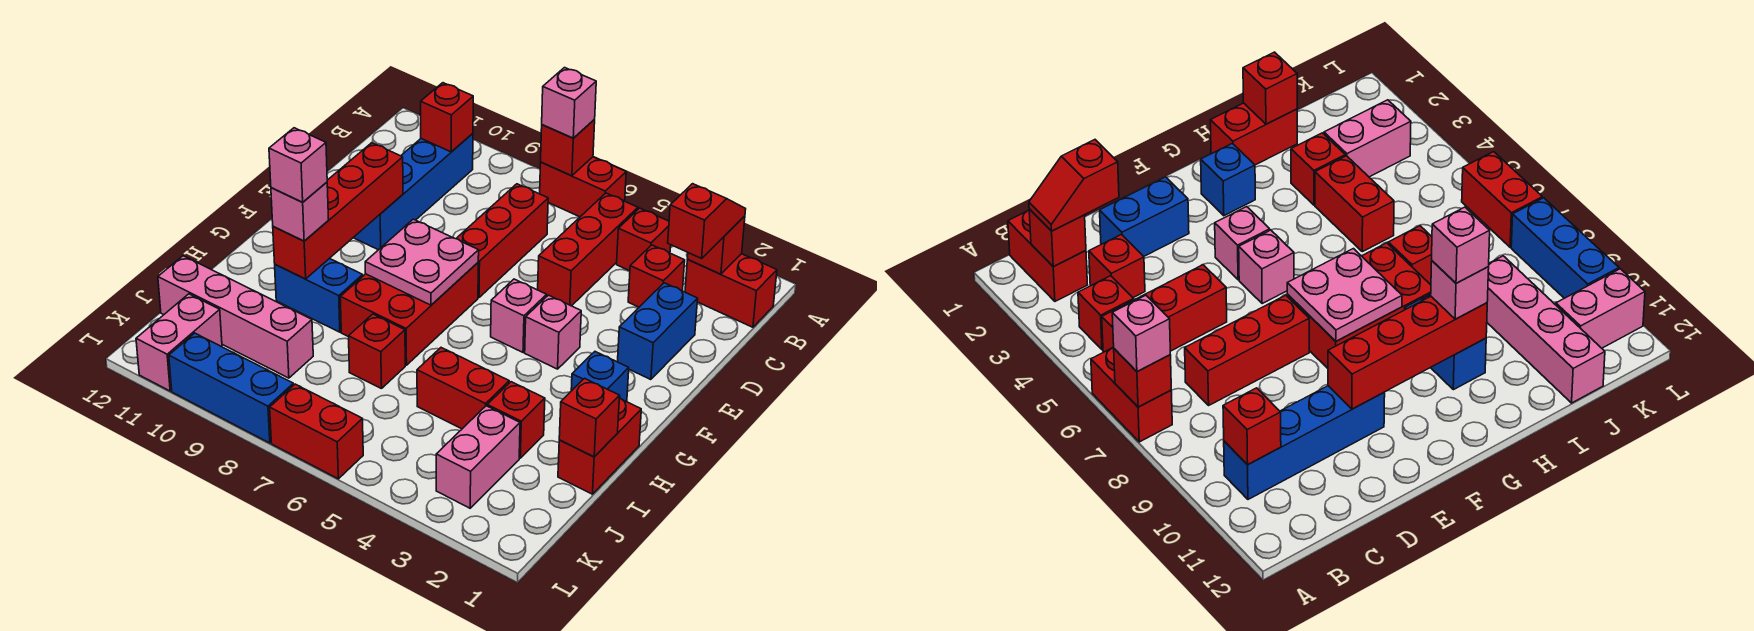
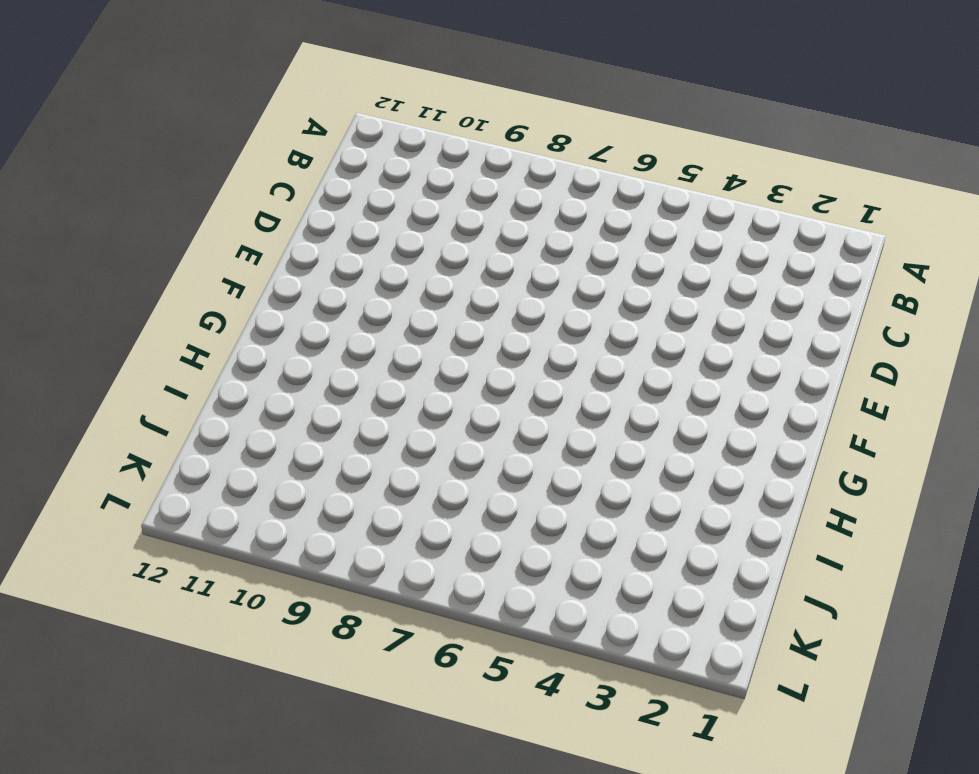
none -> red brick A6:A7 level 1
none -> red brick B1:B2 level 1
none -> red brick B4 level 1
none -> red brick B5:D5 level 1

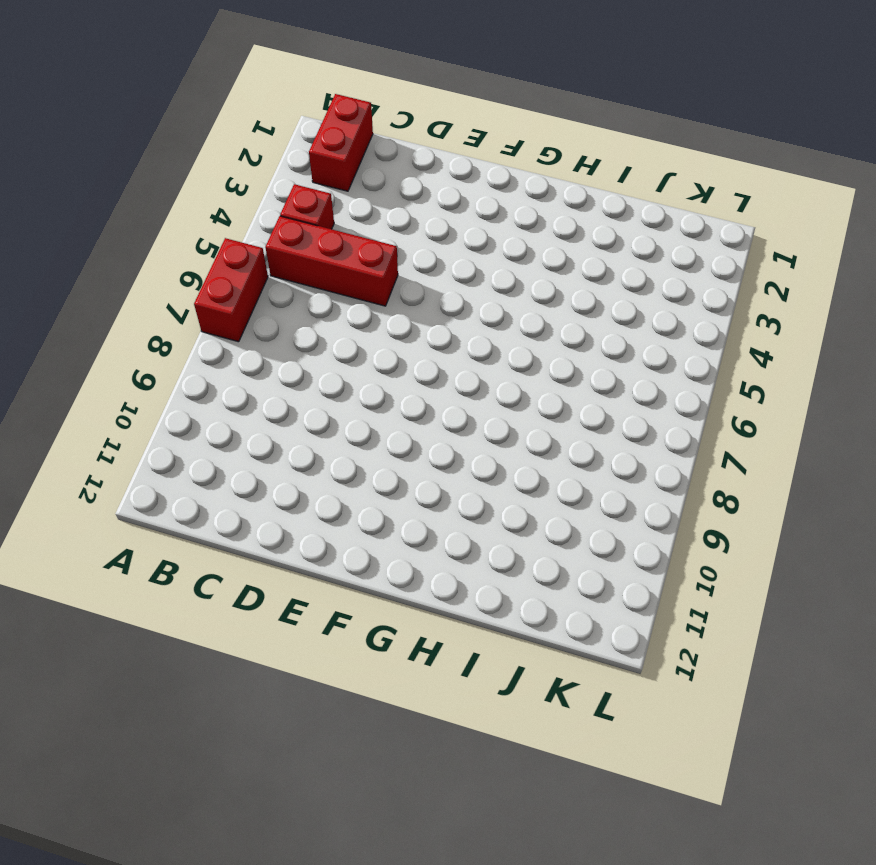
none -> blue brick B10:E10 level 1
none -> red brick C3 level 1
none -> red brick C7:E7 level 1
none -> blue brick D2:E2 level 1

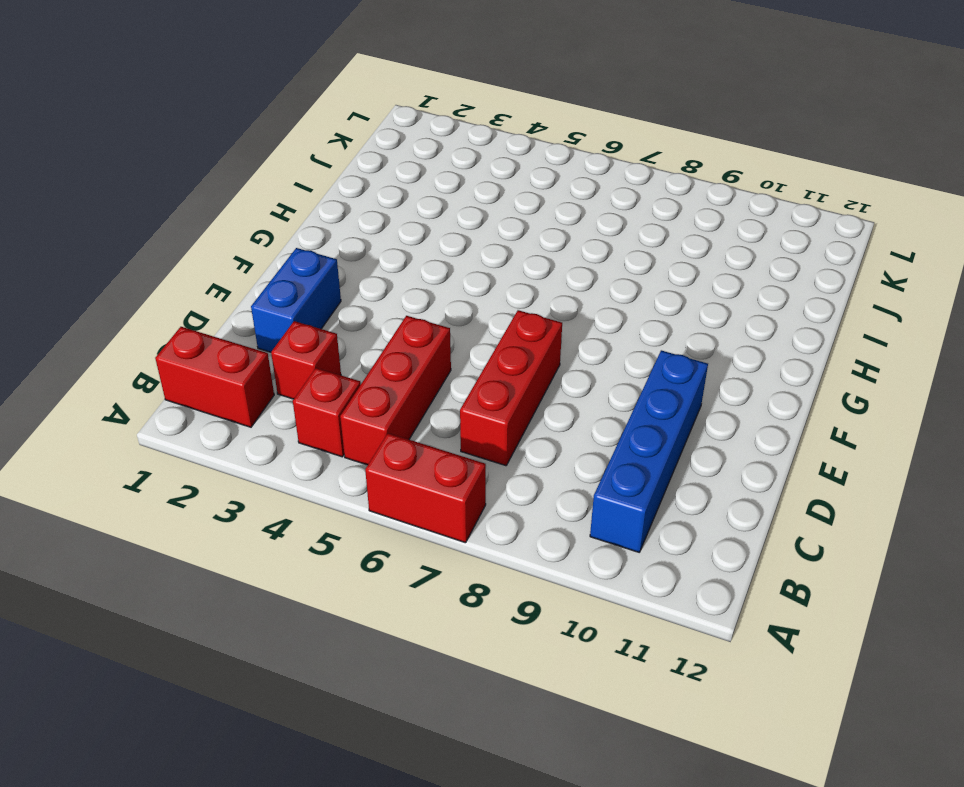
none -> pink brick F4 level 1
none -> pink brick F5 level 1
none -> red brick F7:H8 level 1
none -> blue brick G2 level 1

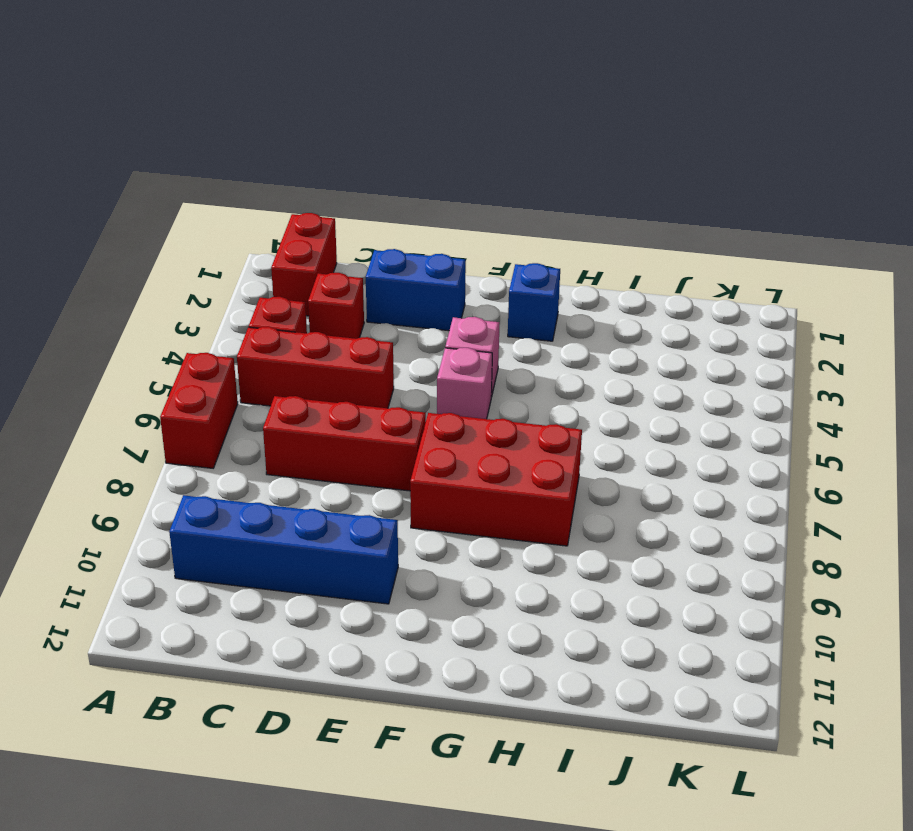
none -> red brick H1:I1 level 1
none -> blue brick H9:H10 level 1
none -> red brick I3 level 1
none -> red brick I4:I5 level 1

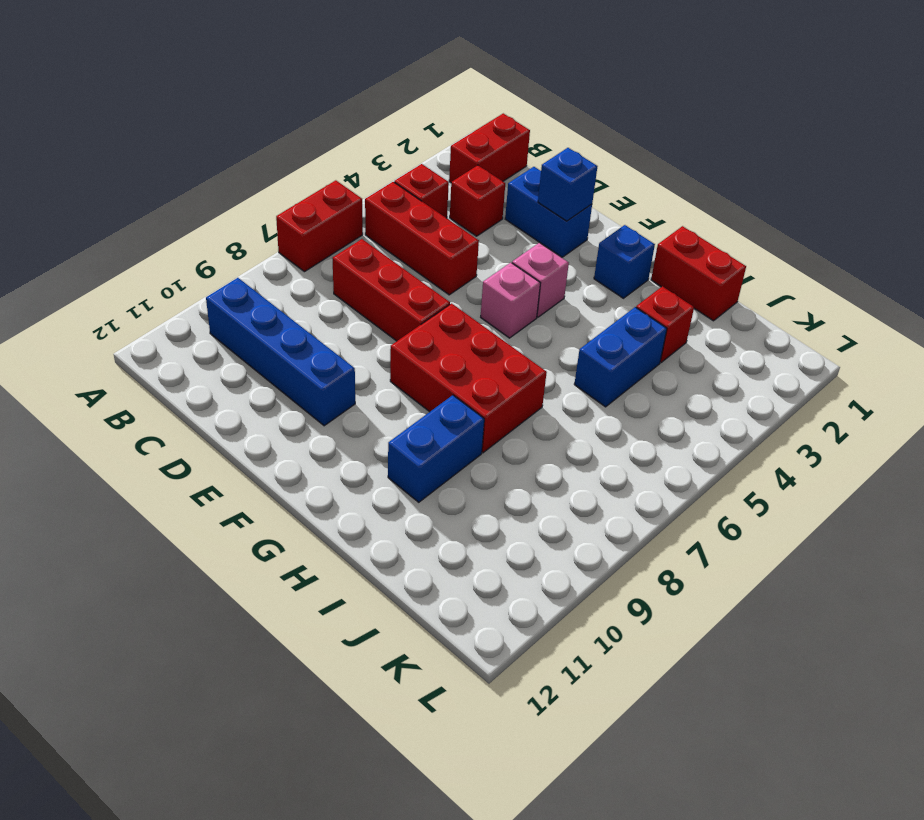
blue brick E2 level 2 -> none
blue brick I4:I5 level 1 -> red brick I4:I5 level 1
none -> red brick I7 level 1
none -> pink brick J3:K3 level 1
none -> pink brick J9:J12 level 1
none -> pink brick K11:L11 level 1

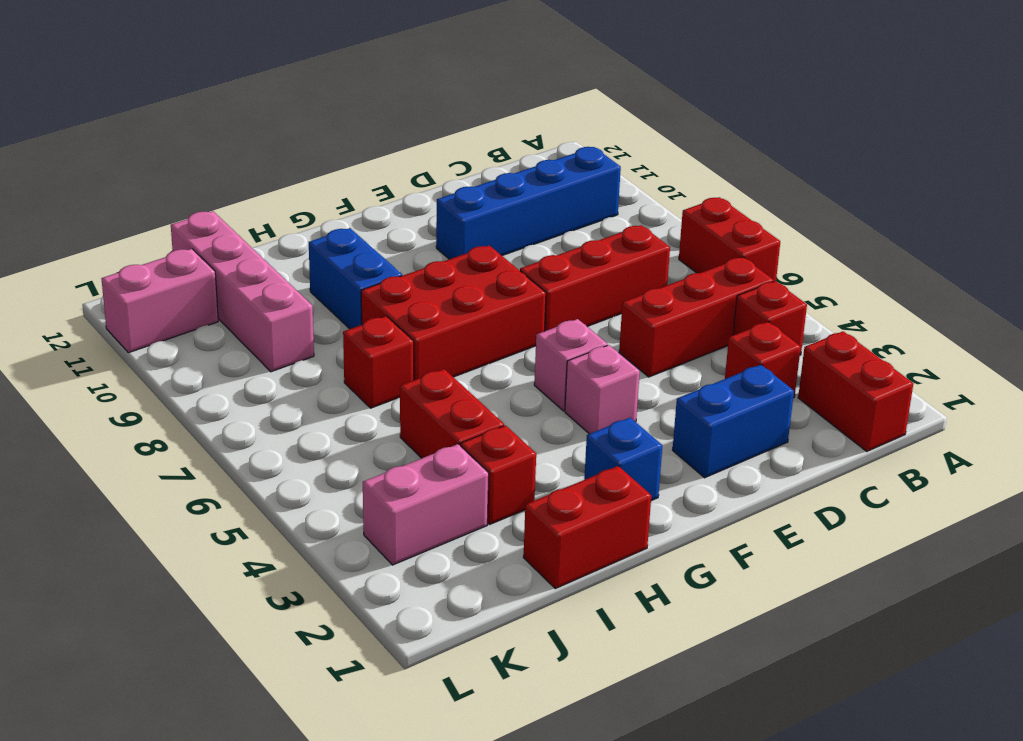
none -> red brick L6:L7 level 1
none -> blue brick L8:L10 level 1
none -> red brick A7 level 2
none -> red brick B2 level 2

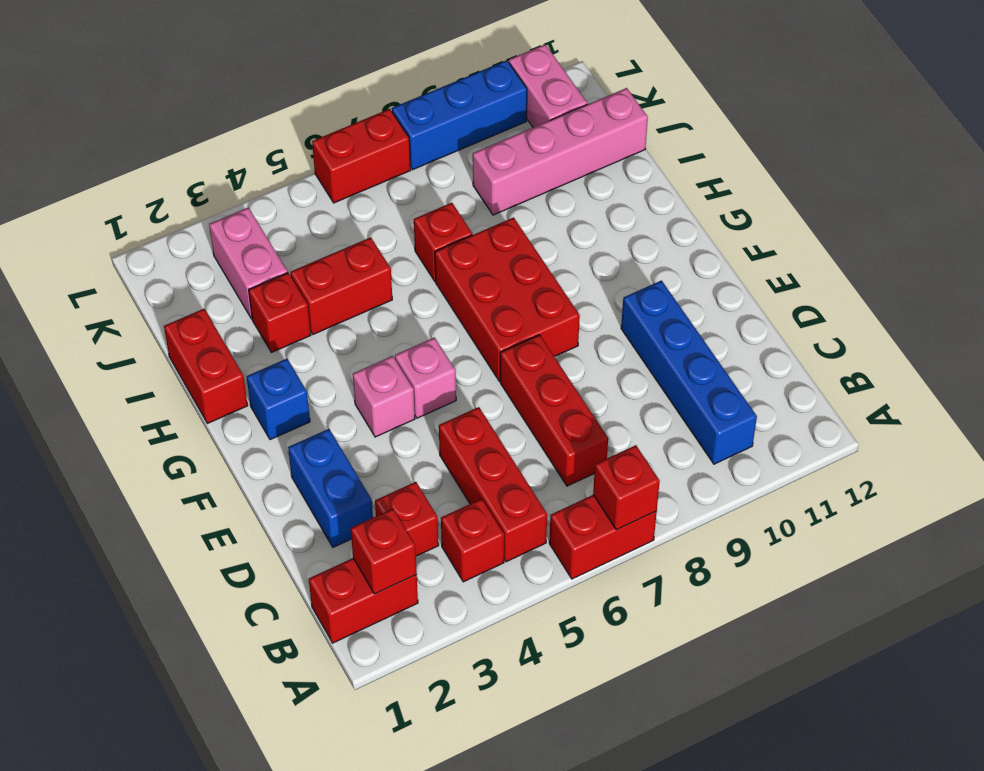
none -> blue brick H9:H10 level 1
none -> red brick B10 level 2
none -> red brick E10:H10 level 2
none -> pink plate F7:G8 level 2

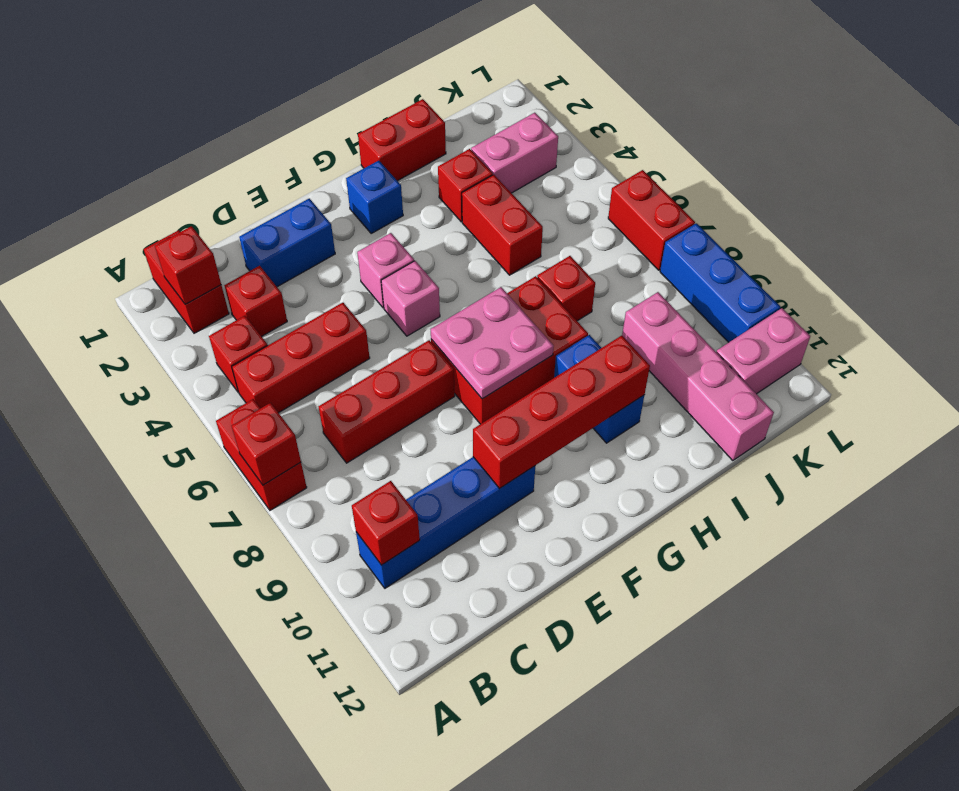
none -> red brick I1 level 2
none -> pink brick A7 level 3
none -> red slope B2:C2 level 3 top C
none -> pink brick H10 level 3

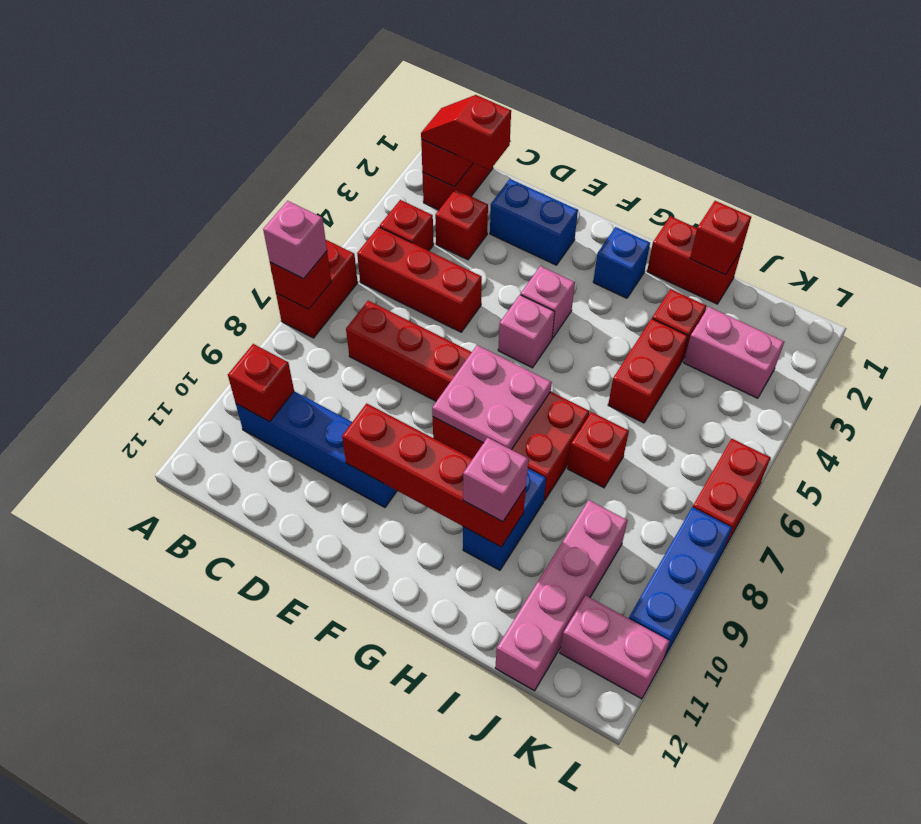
none -> pink brick H10 level 4

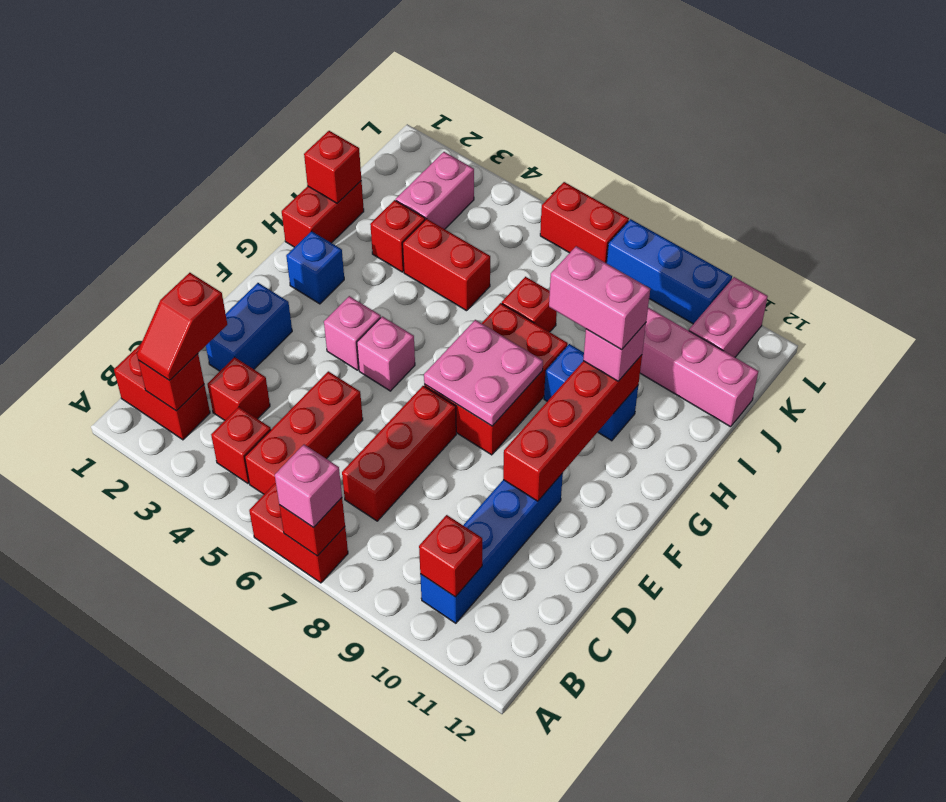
pink brick H9:H10 level 4 -> pink brick H10 level 4

